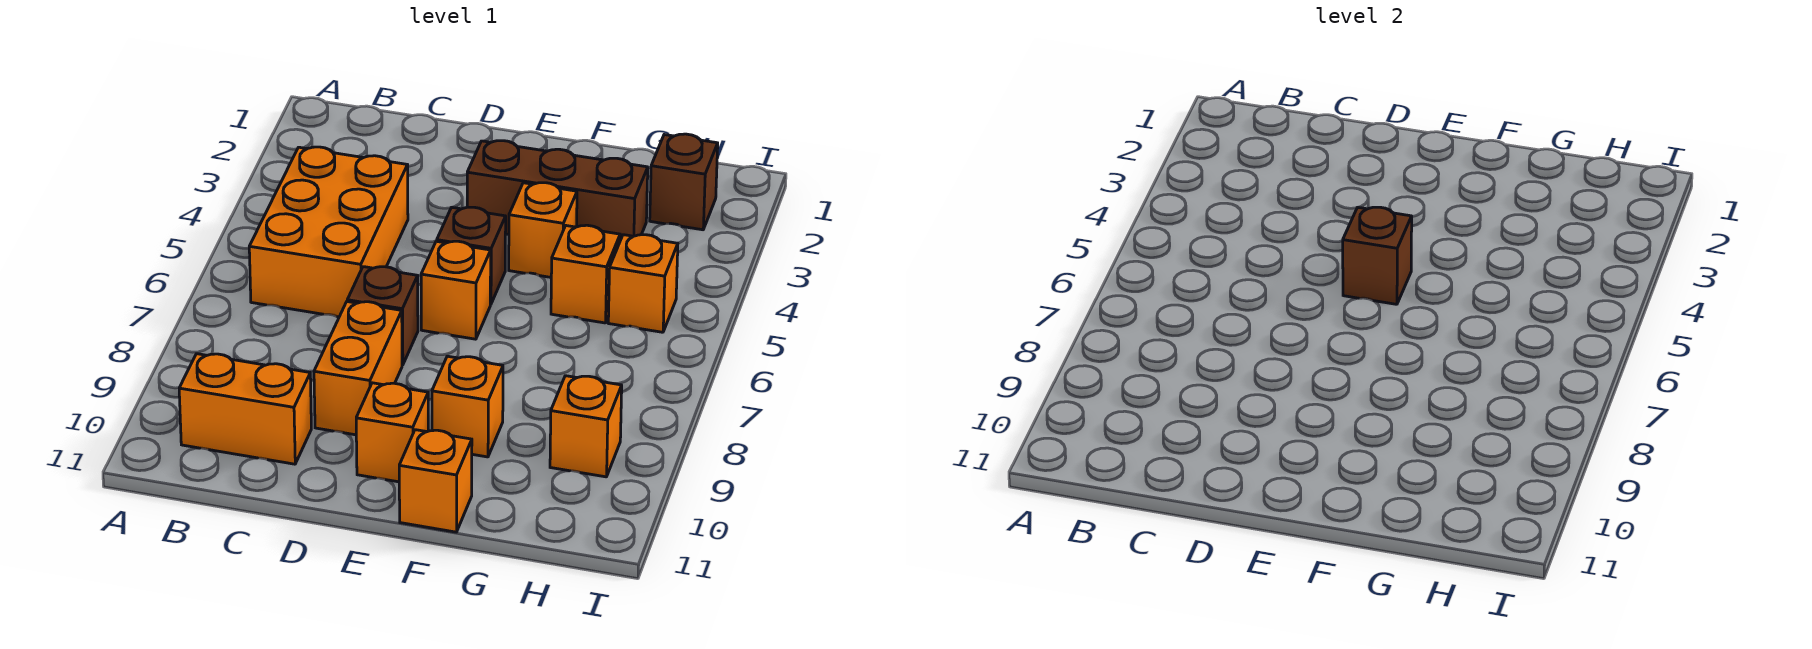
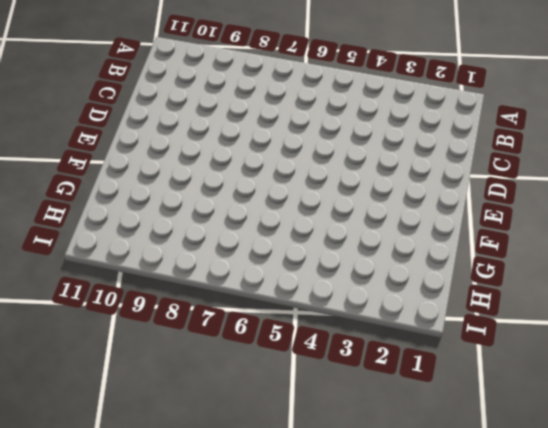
none -> orange brick B4:C6 level 1
none -> orange brick B10:C10 level 1
none -> brown brick D7 level 1

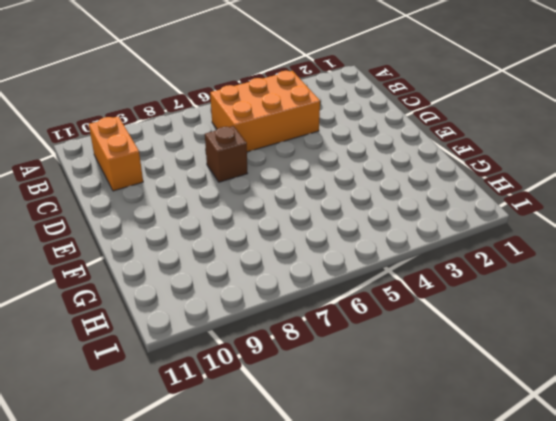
none -> orange brick D8:D9 level 1
none -> brown brick E3:G3 level 1
none -> brown brick E5 level 1

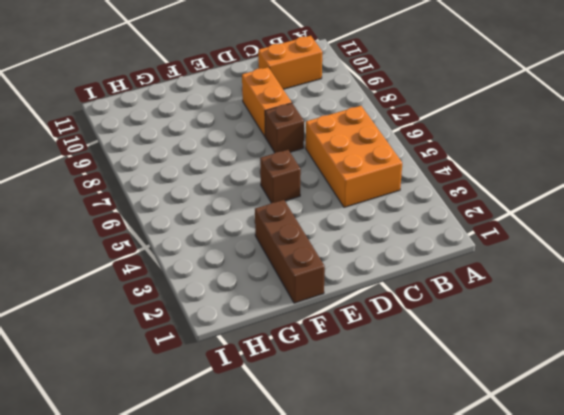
brown brick F1:F3 level 1 -> brown brick E3:G3 level 1
none -> orange brick E6 level 1
none -> orange brick E10 level 1
none -> orange brick F4 level 1

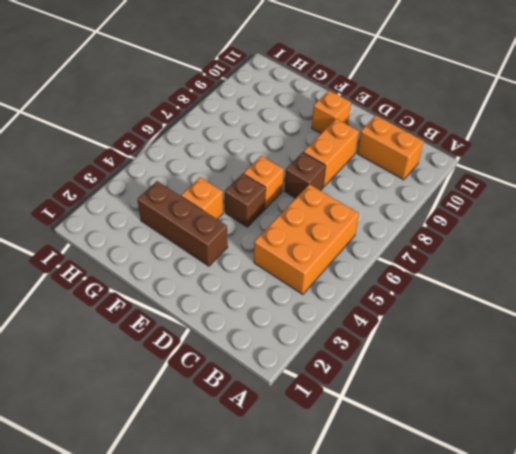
none -> orange brick F9 level 1
none -> orange brick F11 level 1
none -> orange brick G5 level 1

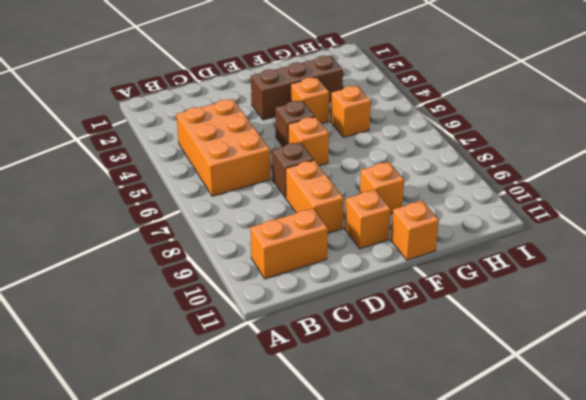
none -> brown brick H2 level 1
none -> orange brick H5 level 1
none -> orange brick H9 level 1

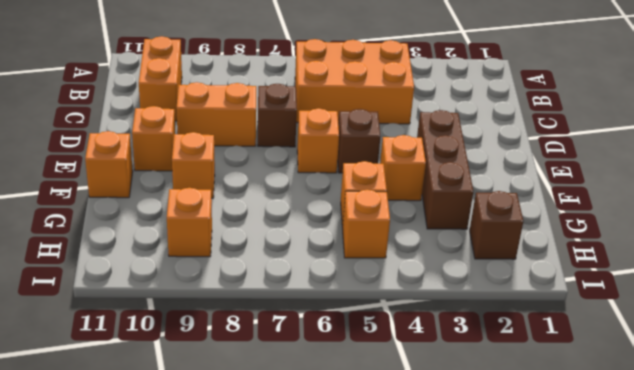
none -> brown brick E5 level 2

